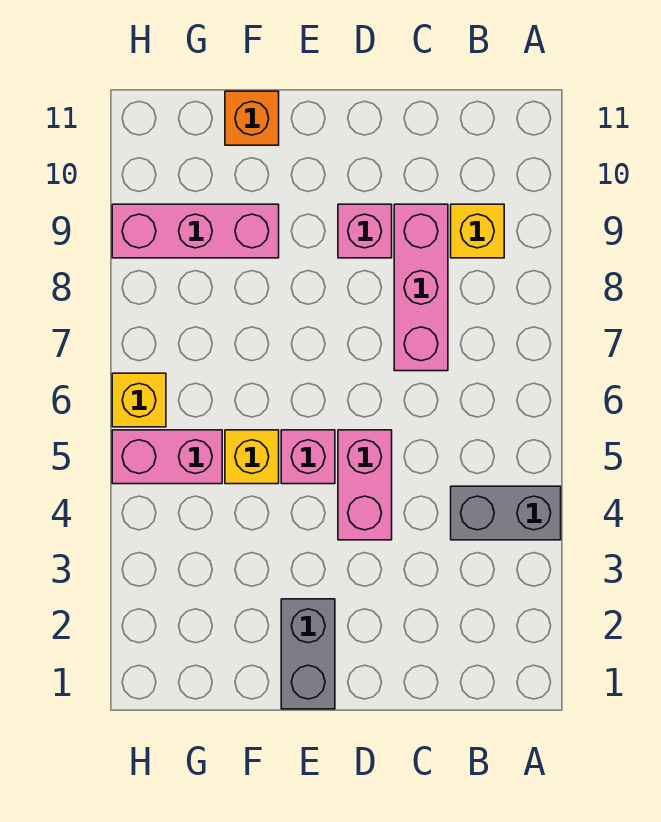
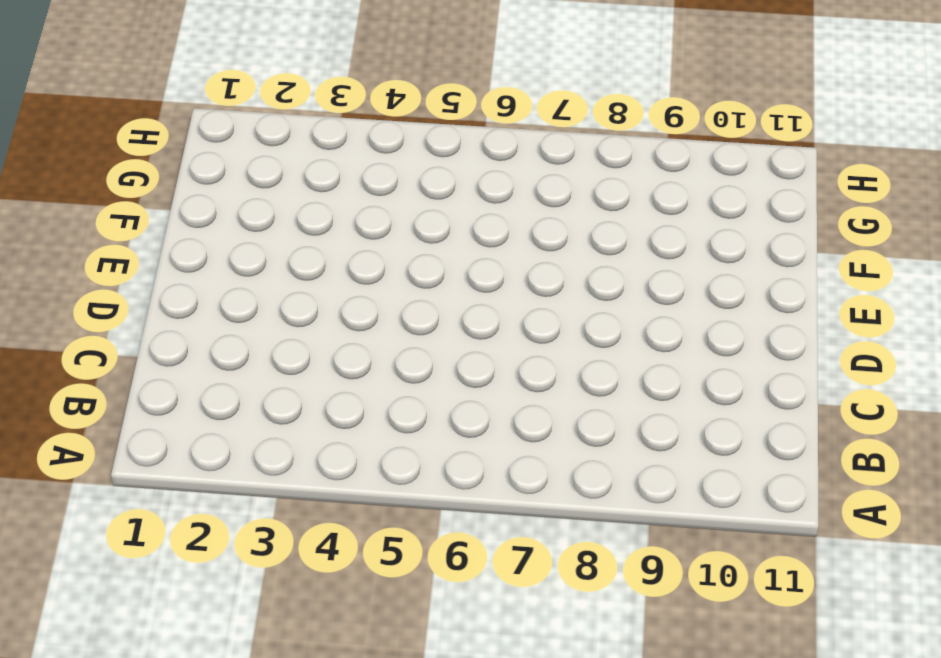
none -> grey brick A4:B4 level 1
none -> yellow brick B9 level 1
none -> pink brick C7:C9 level 1

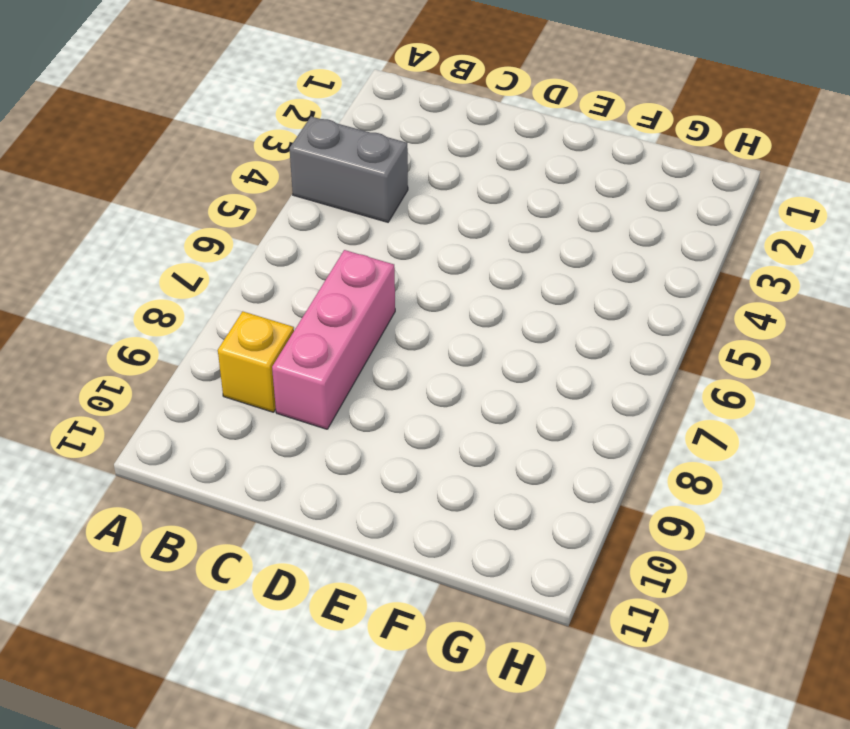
none -> pink brick D4:D5 level 1
none -> pink brick D9 level 1
none -> grey brick E1:E2 level 1

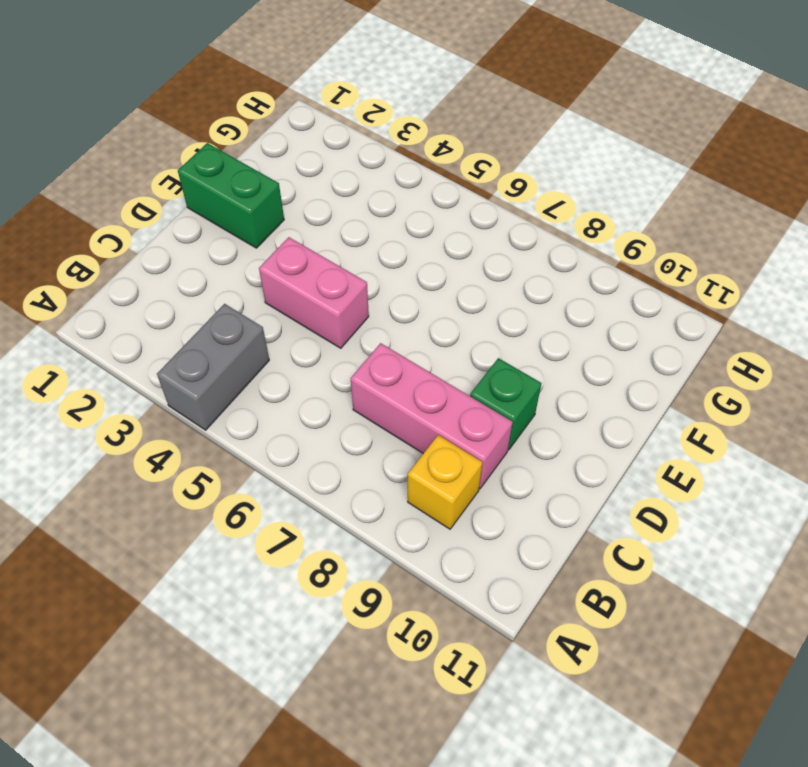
green brick D9 level 1 -> pink brick D9 level 1
green brick E1:E2 level 1 -> grey brick E1:E2 level 1
none -> pink brick E5 level 1
none -> yellow brick F5 level 1
none -> pink brick F9:H9 level 1

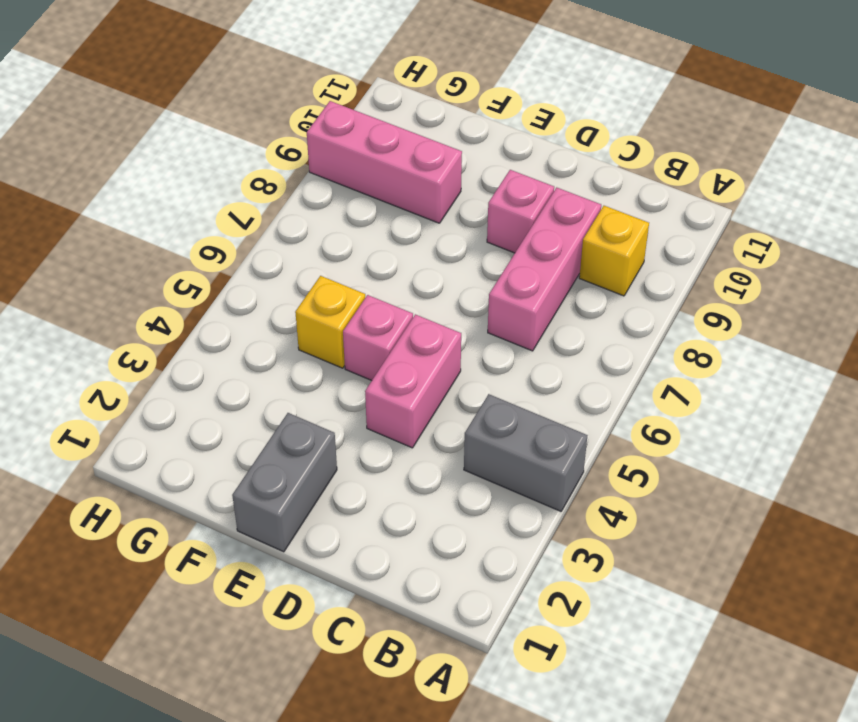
none -> orange brick F11 level 1
none -> pink brick G5:H5 level 1
none -> yellow brick H6 level 1

